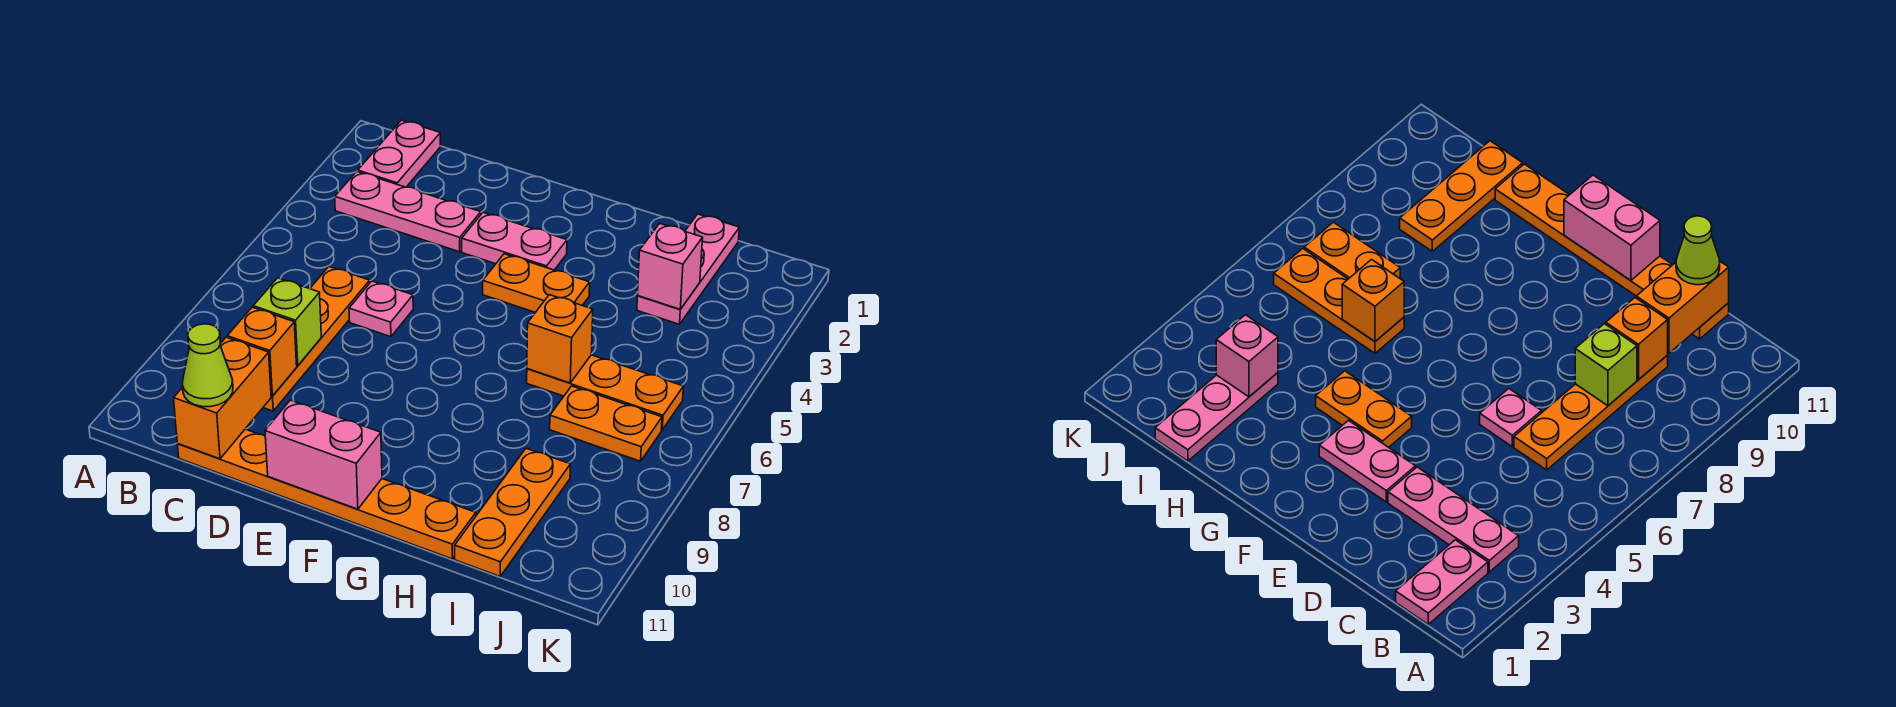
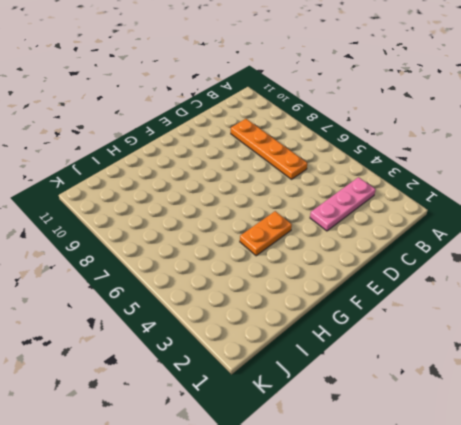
none -> pink plate B1:B2 level 1
none -> orange plate C11:H11 level 1
none -> pink plate D6 level 1

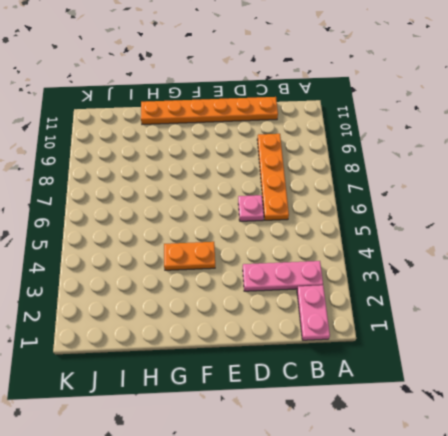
none -> pink plate E3:F3 level 1
none -> orange plate H6:J6 level 1
none -> pink plate I1:I3 level 1

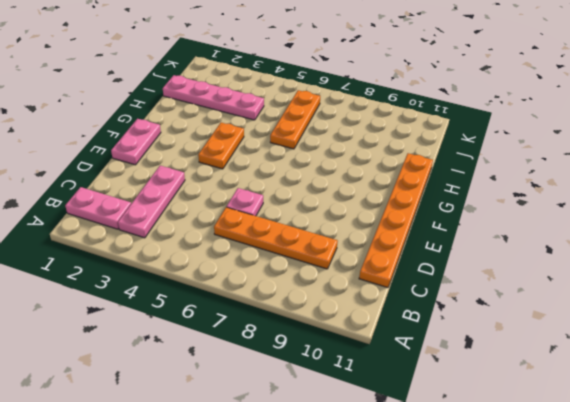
pink plate E1:F1 level 1 -> pink plate E3:F3 level 1
pink plate I1:I4 level 1 -> pink plate I1:I3 level 1
none -> orange plate I7:J7 level 1
none -> orange plate I9:I11 level 1
none -> lime brick C8 level 2

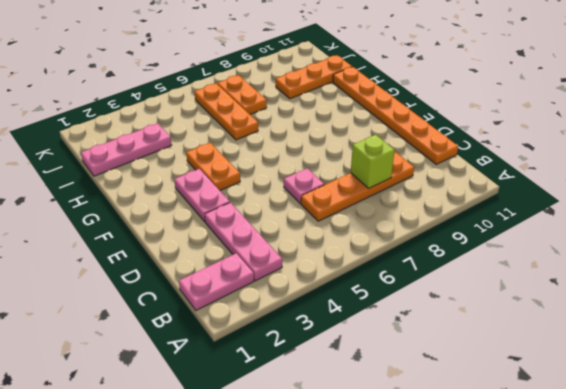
none -> orange brick C9 level 2
none -> orange brick C10:C11 level 2
none -> pink brick E11:F11 level 2

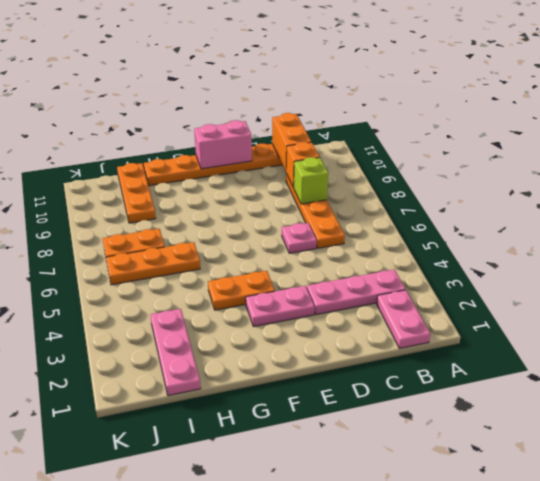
none -> orange brick H6 level 2
none -> pink brick I3 level 2
none -> lime cone C11 level 3

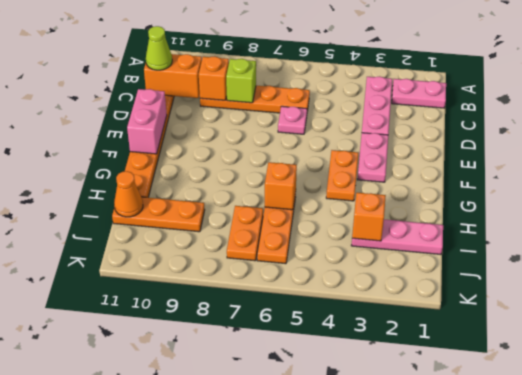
orange brick I3 level 2 -> pink brick I3 level 2
orange cone I11 level 2 -> none

